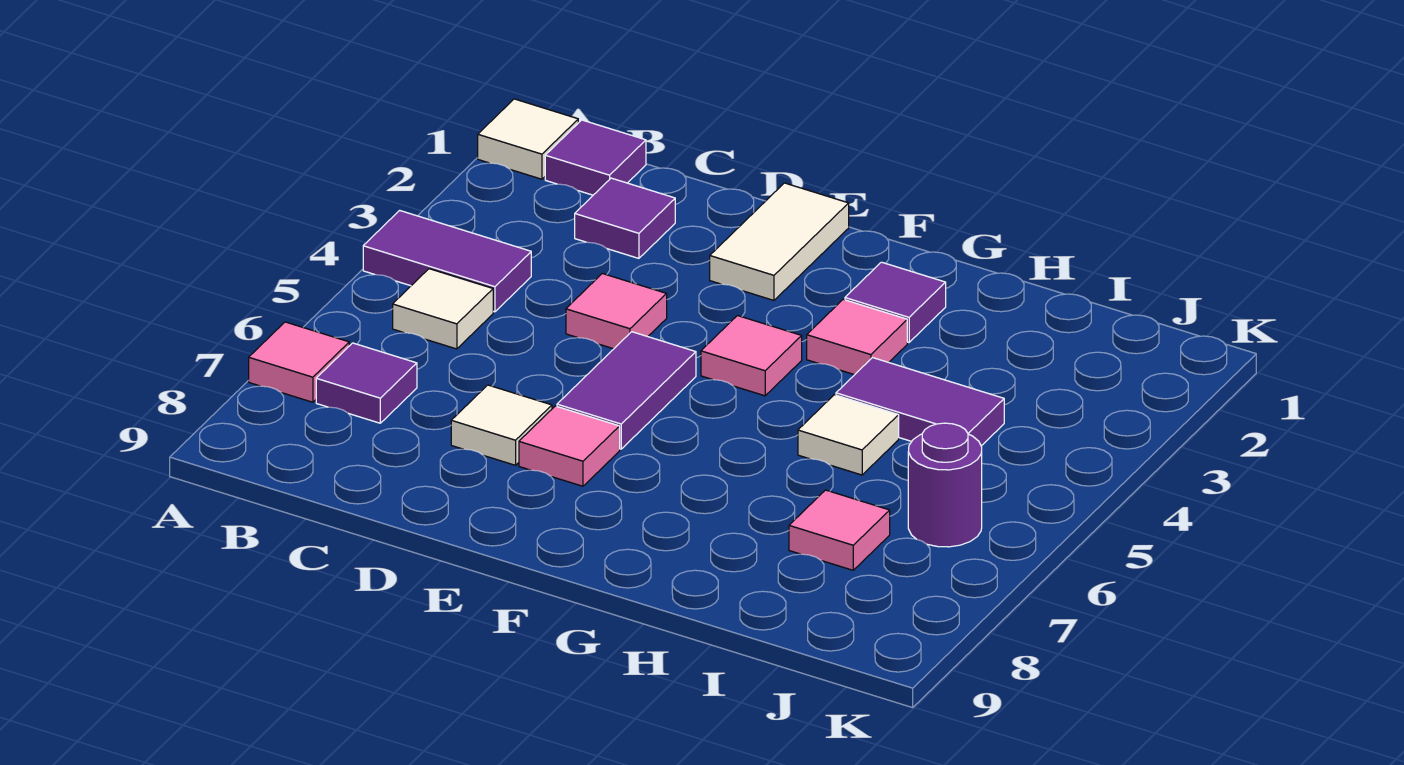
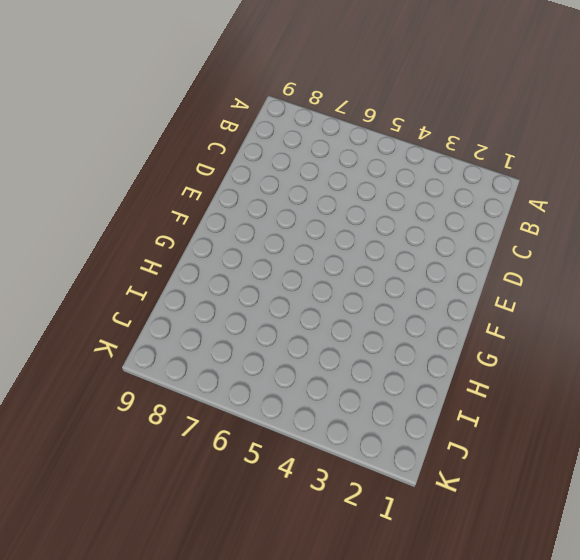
none -> white tile A1 level 1
none -> purple tile A4:B4 level 1
none -> pink tile A7 level 1

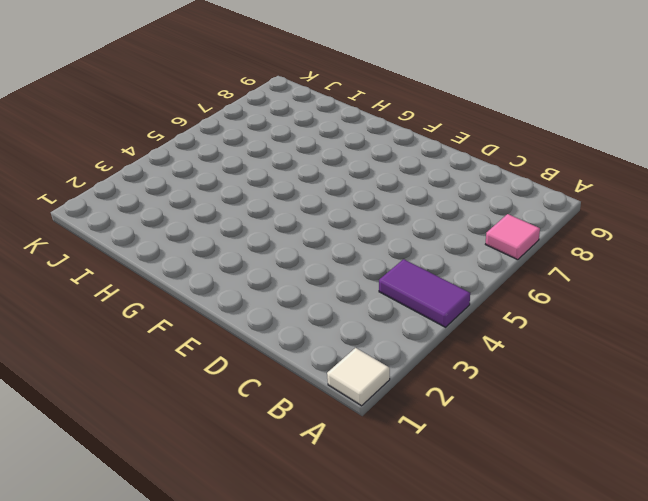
none -> purple tile B1 level 1
none -> white tile B5 level 1
none -> purple tile B7 level 1

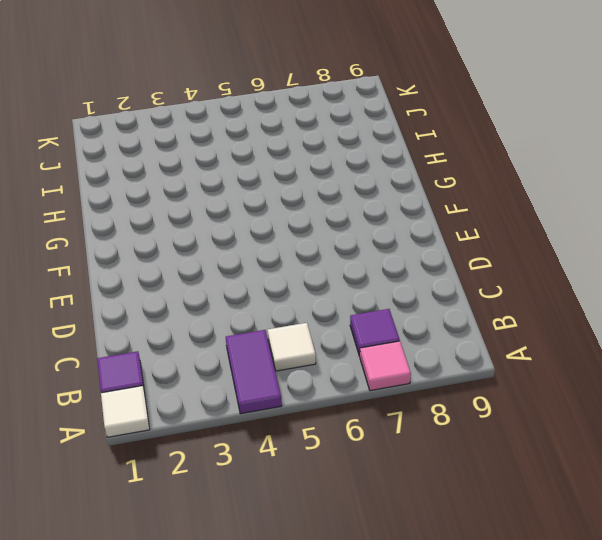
none -> purple tile C2 level 1
none -> pink tile D4 level 1
none -> white tile D7 level 1

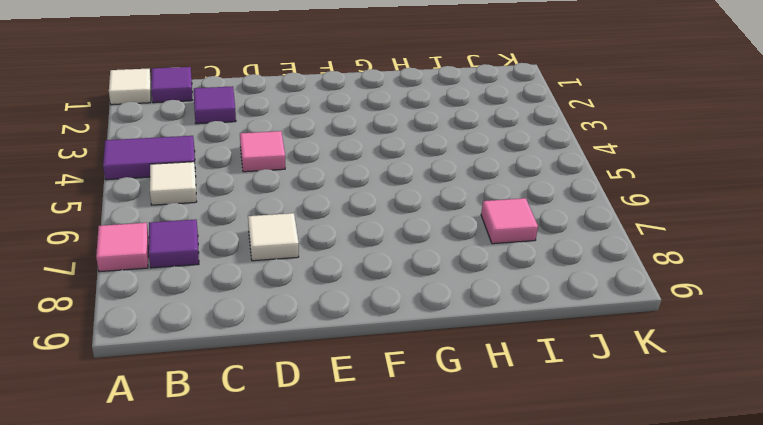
none -> white tile E1:E2 level 1
none -> purple tile E5:E6 level 1
none -> pink tile E7 level 1

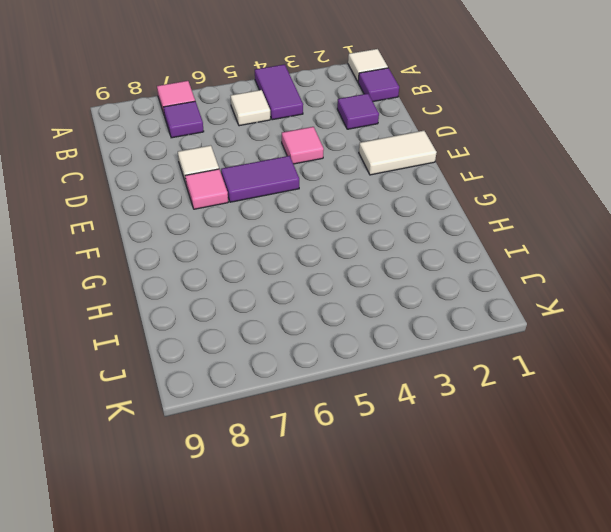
none -> pink tile F4 level 1
none -> purple tile G2 level 1
none -> pink tile G3 level 1

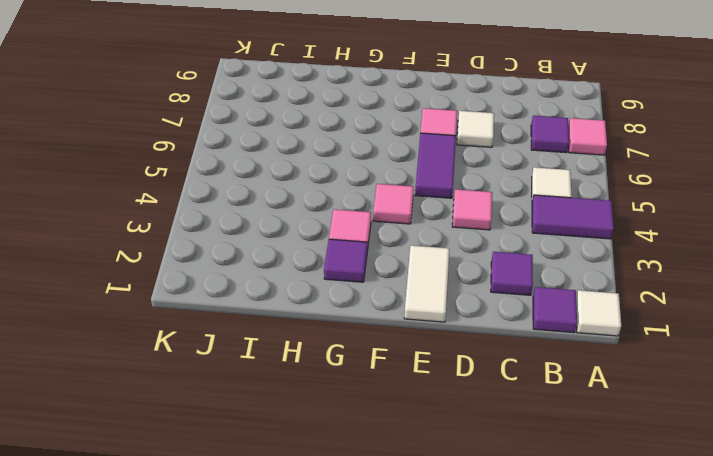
none -> purple tile H4:I4 level 1
none -> white tile H5 level 1
none -> pink tile I7 level 1

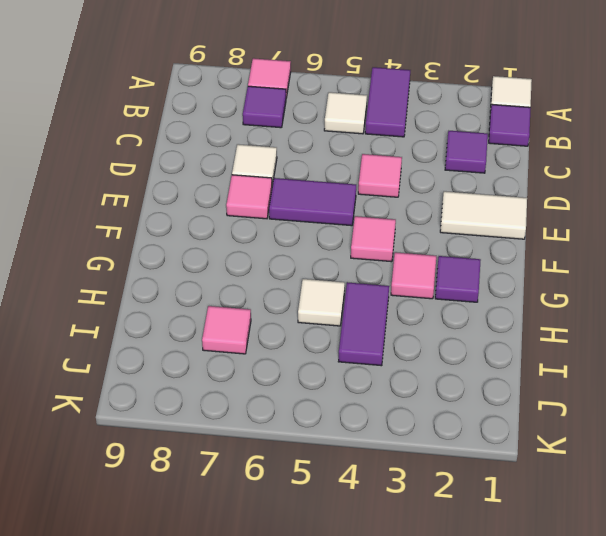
none -> purple round brick J6 level 1

